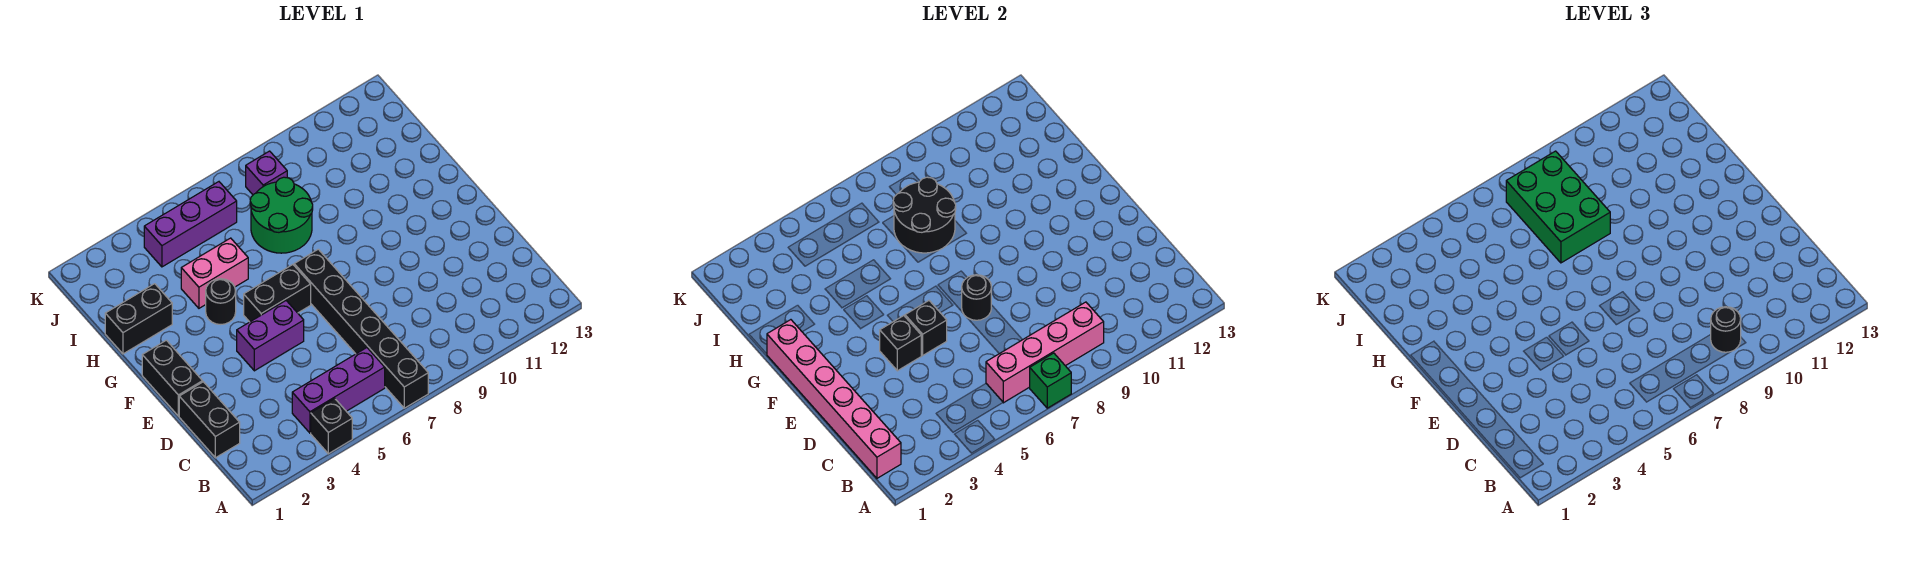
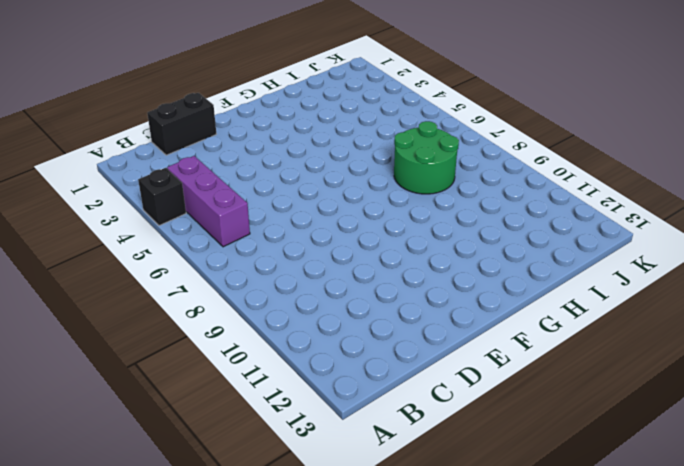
none -> black brick A7:F7 level 1
none -> black brick E1:F1 level 1
none -> purple brick E4:E5 level 1

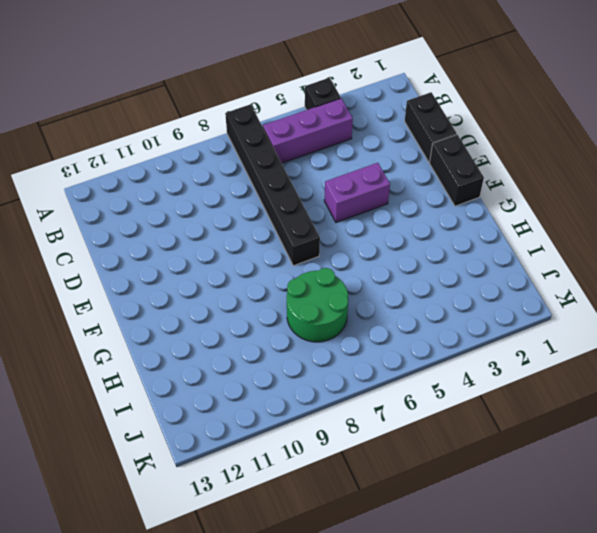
none -> black brick F5:F6 level 1
none -> black round brick G4 level 1
none -> black brick H1:H2 level 1

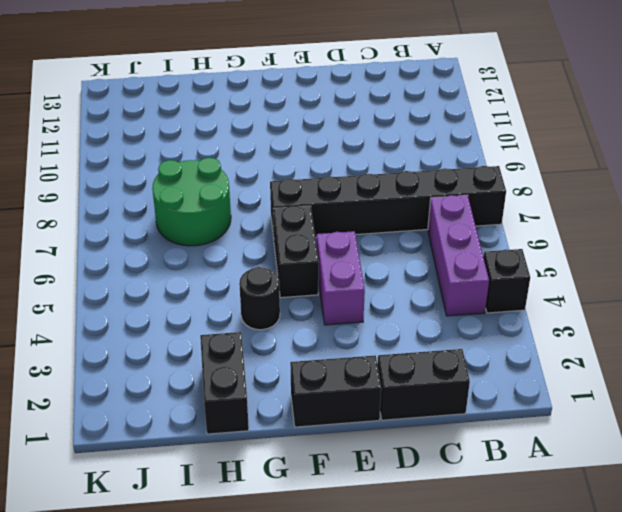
none -> pink brick H4:H5 level 1
none -> purple brick J4:J6 level 1
none -> purple brick J8 level 1

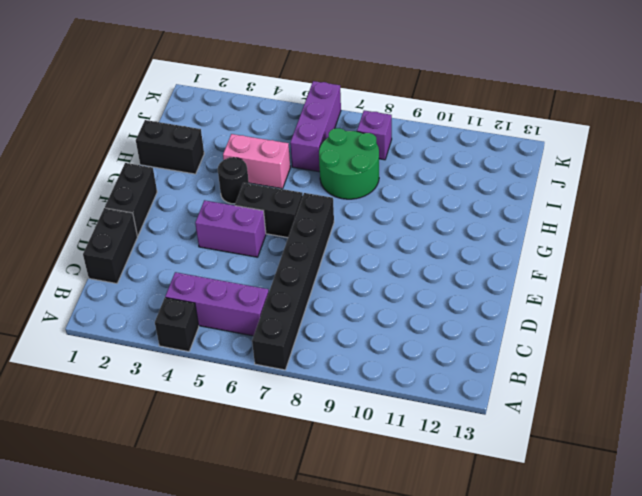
purple brick I6:K6 level 1 -> purple brick J4:J6 level 1
none -> green brick A7 level 2
none -> pink brick B1:G1 level 2
none -> pink brick B6:B9 level 2

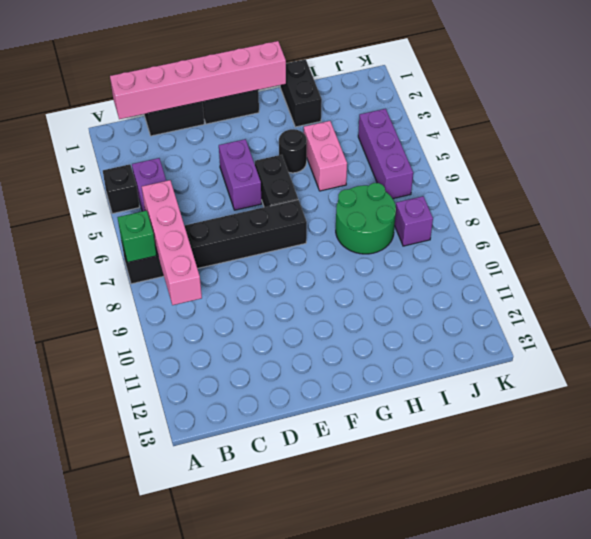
none -> black brick E4 level 2
none -> black brick E5 level 2
none -> black round brick E7 level 2

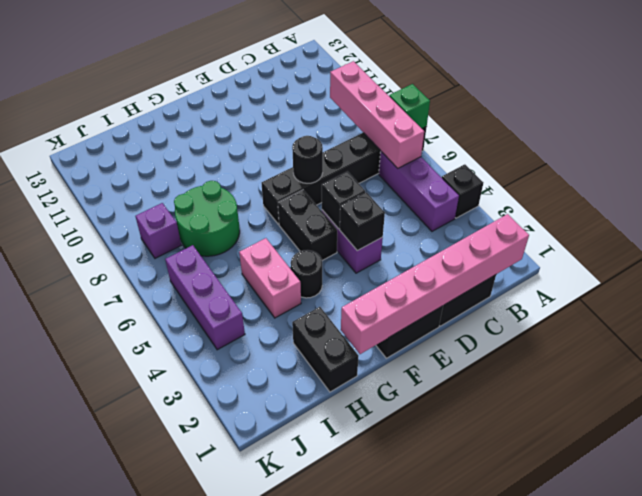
none -> black round brick H7:I8 level 2
none -> black round brick B9 level 3
none -> green brick H7:J8 level 3

